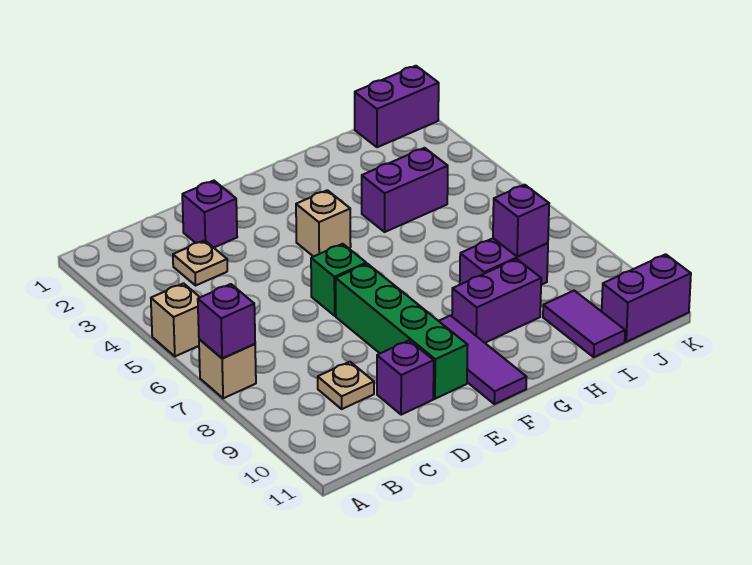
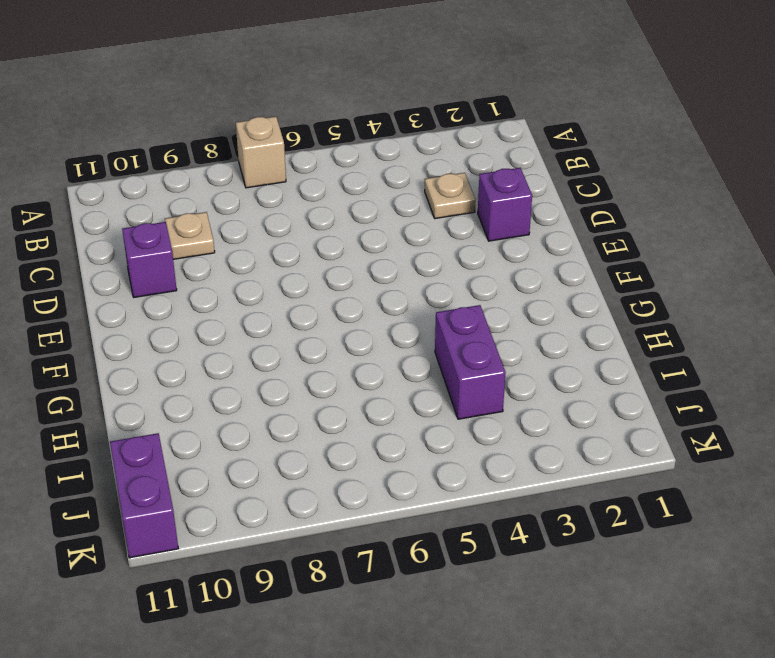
none -> tan brick A5 level 1
none -> green brick E6 level 1
none -> green brick E7:E10 level 1

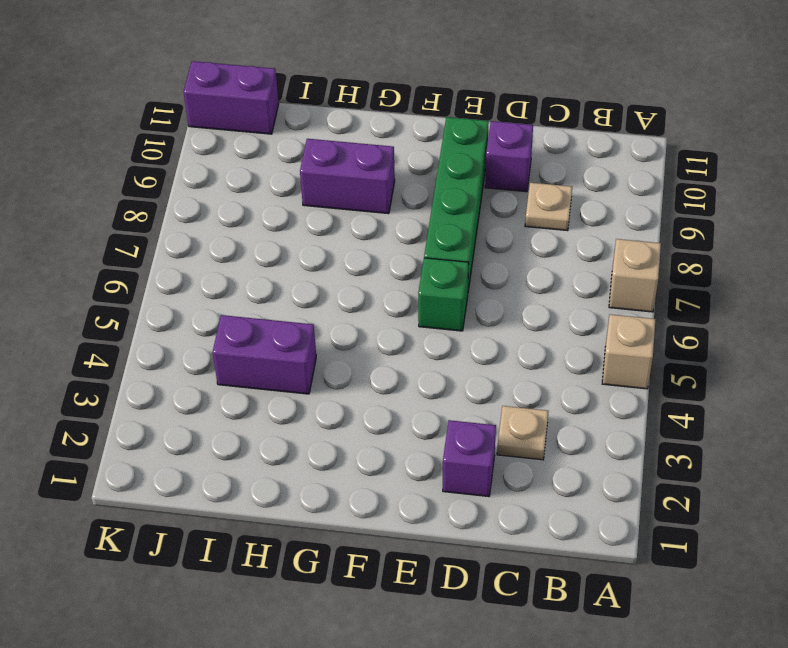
none -> tan brick F4 level 1
none -> purple tile F9:F11 level 1
none -> purple brick H8:I8 level 1

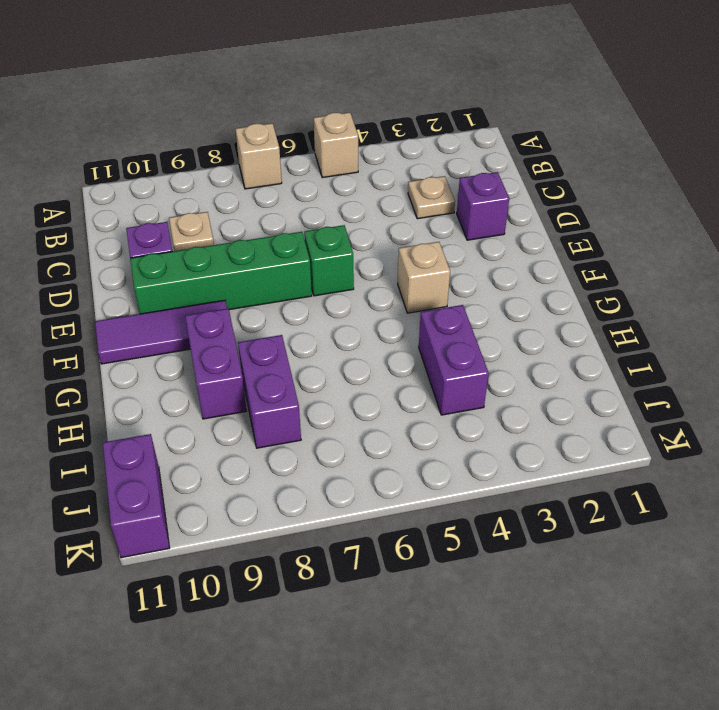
none -> purple tile I10:I11 level 1
none -> purple brick J1:K1 level 1
none -> purple brick A7 level 2

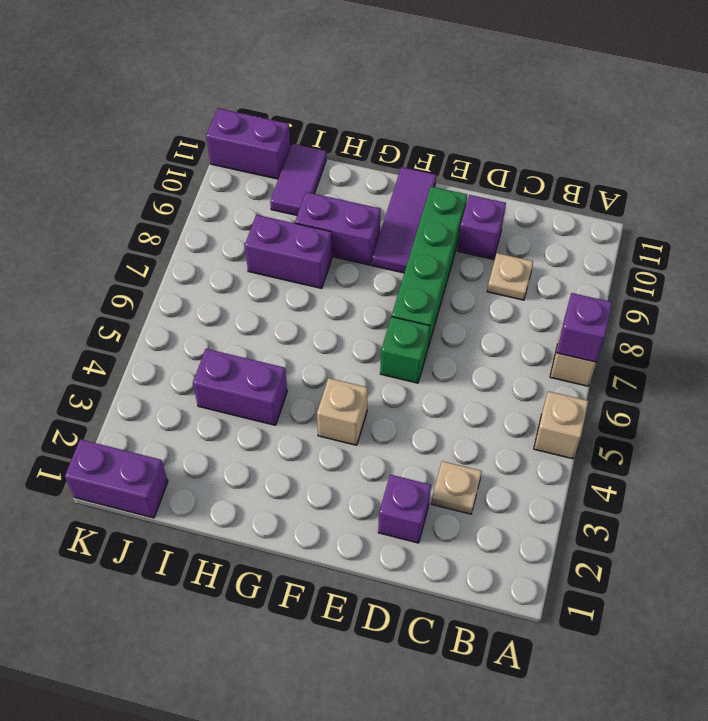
none -> purple brick I8 level 2

